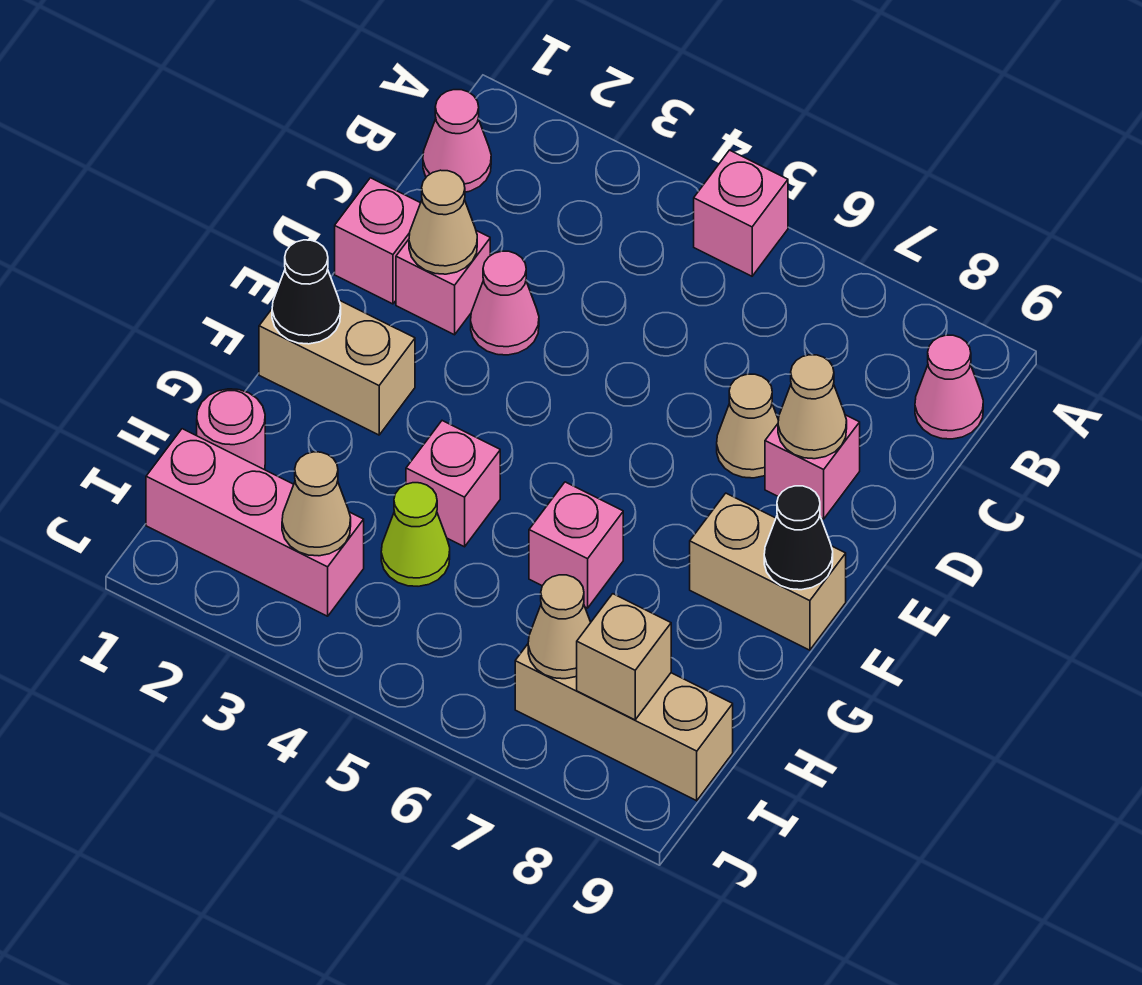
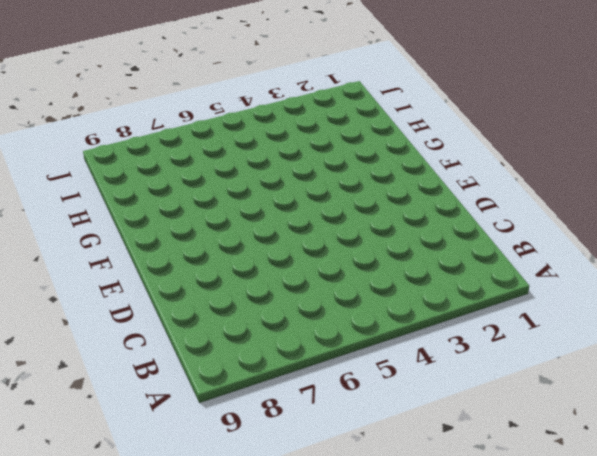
none -> pink brick A5 level 1
none -> pink cone B1 level 1
none -> pink cone B9 level 1

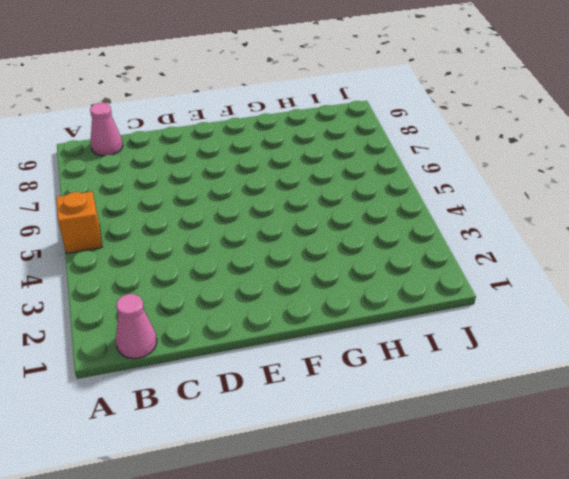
orange brick A5 level 1 -> pink brick A5 level 1
none -> pink brick D1 level 1
none -> pink brick D2 level 1
none -> pink cone D3 level 1

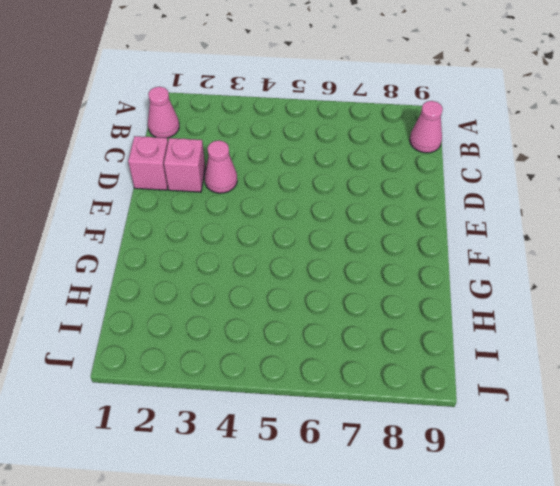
none -> pink brick A5 level 1
none -> tan cone D7 level 1
none -> pink brick D8 level 1

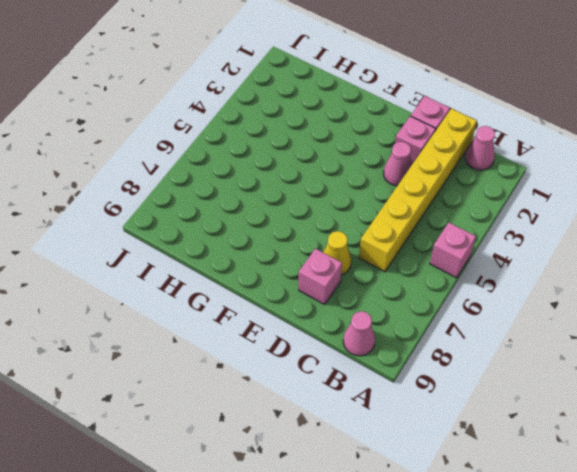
yellow brick C1:C6 level 1 -> none
yellow cone D7 level 1 -> tan cone D7 level 1
none -> tan brick F1:F2 level 1
none -> tan brick F8:F9 level 1
none -> pink brick G4 level 1

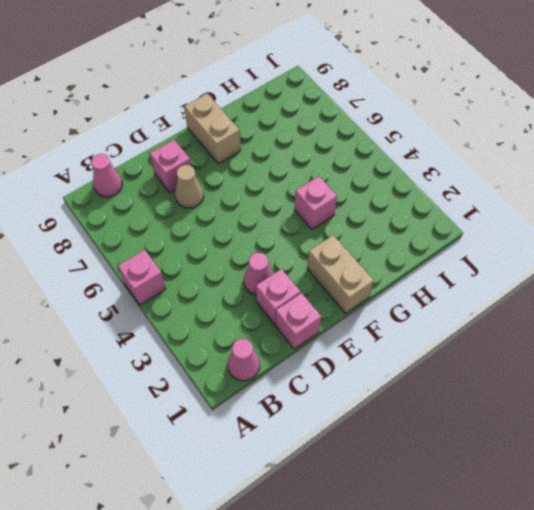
none -> pink brick G6 level 1
none -> pink round brick H1 level 1
none -> lime cone H4 level 1

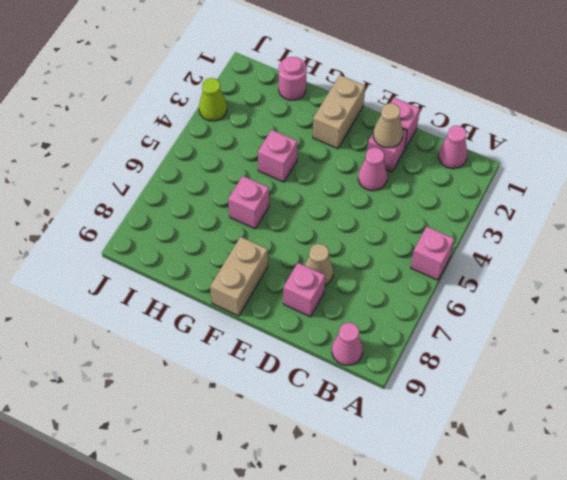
lime cone J3 level 1 -> lime cone H4 level 1
none -> pink brick I1:I3 level 1
none -> tan brick I7:I9 level 1
none -> tan cone D8 level 2

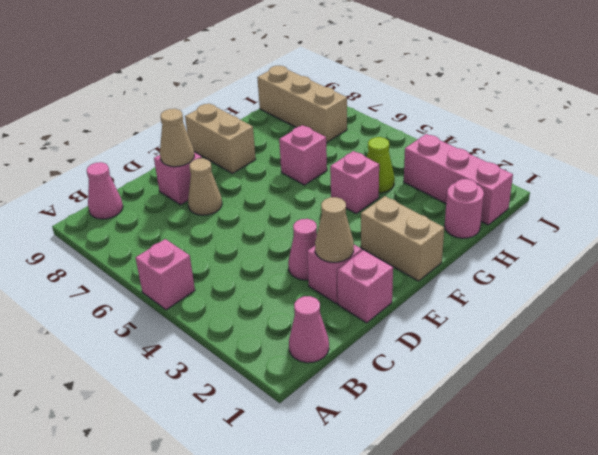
none -> black cone F1 level 2
none -> black cone F9 level 2
none -> tan cone I3 level 2

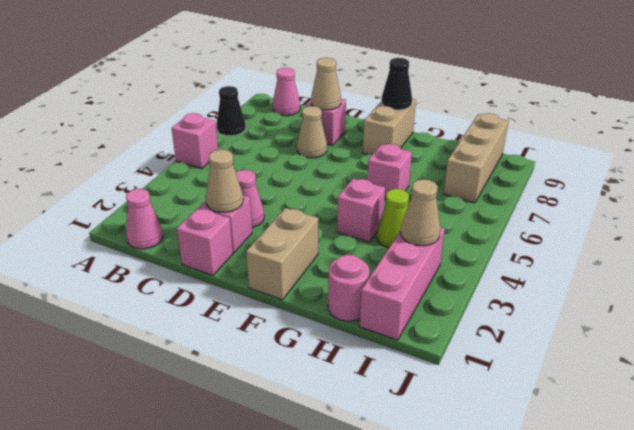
black cone A7 level 1 -> black cone F1 level 2
none -> tan cone I7 level 2
none -> tan brick I8 level 2

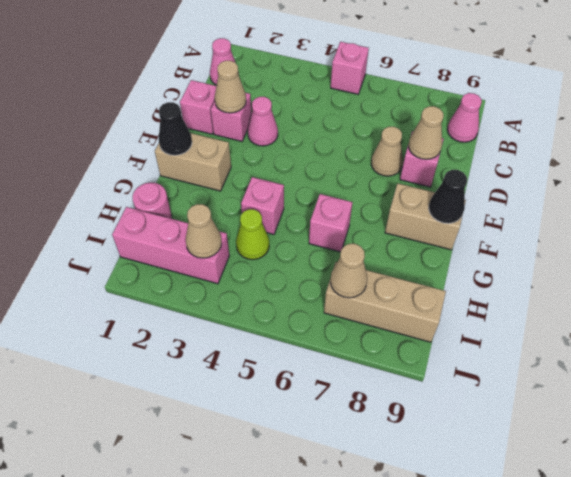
none -> tan brick I8 level 2

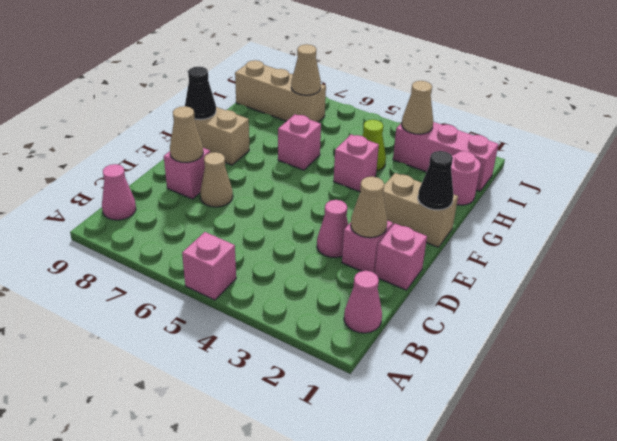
none -> tan brick I8 level 2

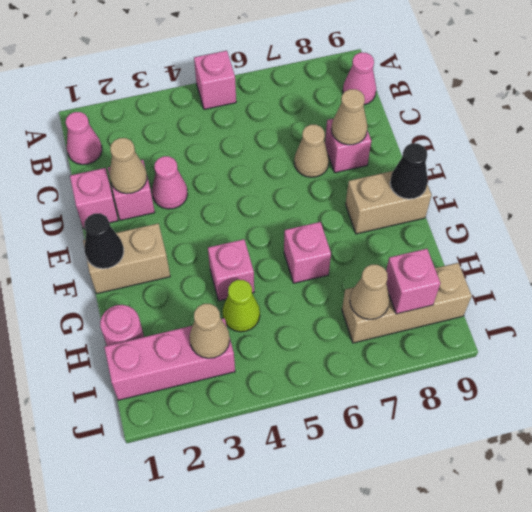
pink brick I8 level 2 -> tan brick I8 level 2

